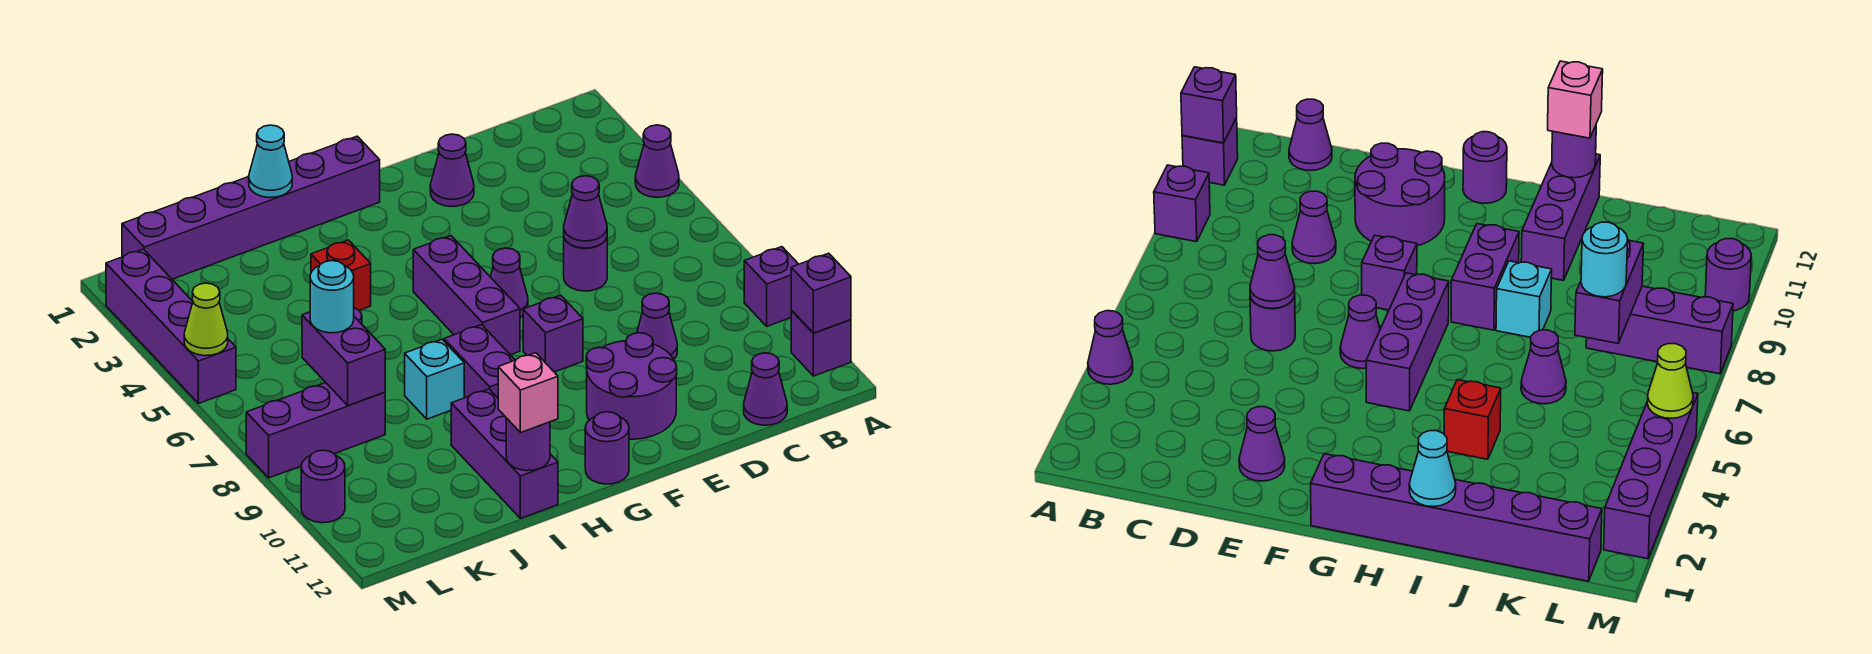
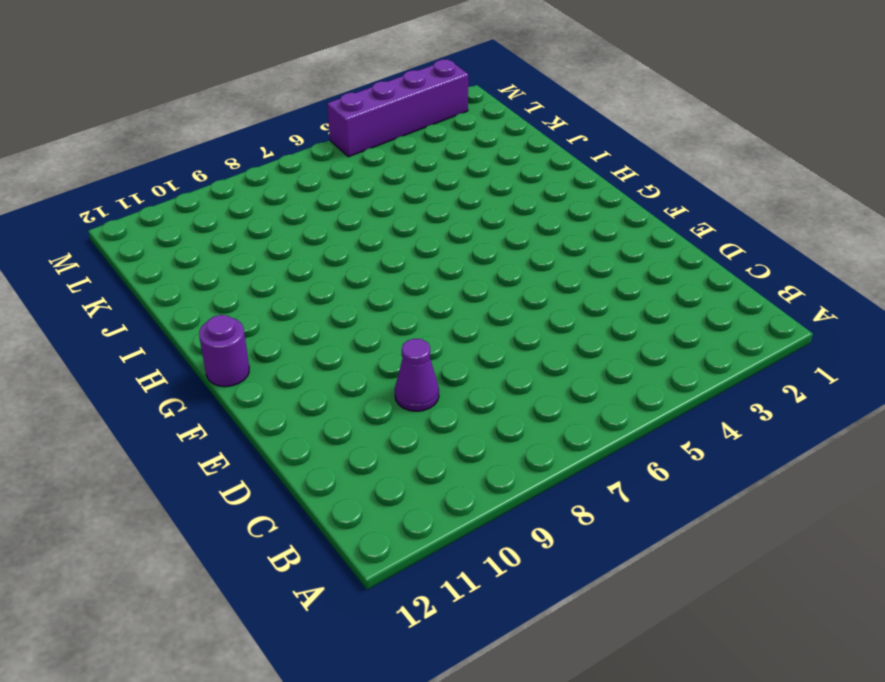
none -> purple cone A4 level 1
none -> purple brick A9 level 1
none -> purple brick A11 level 1

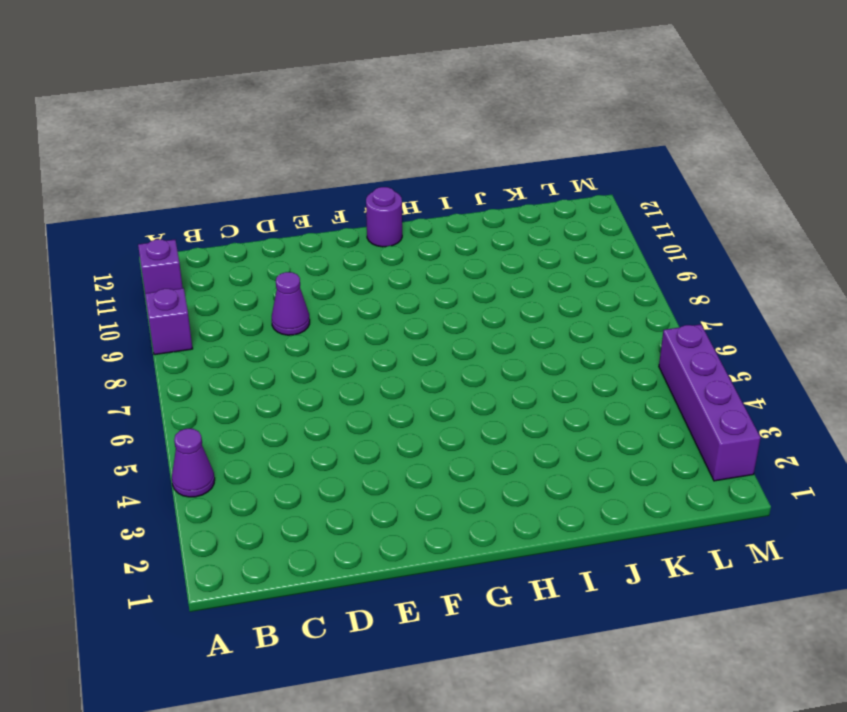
none -> purple cone C12 level 1
none -> purple round brick D6 level 1
none -> purple cone E2 level 1

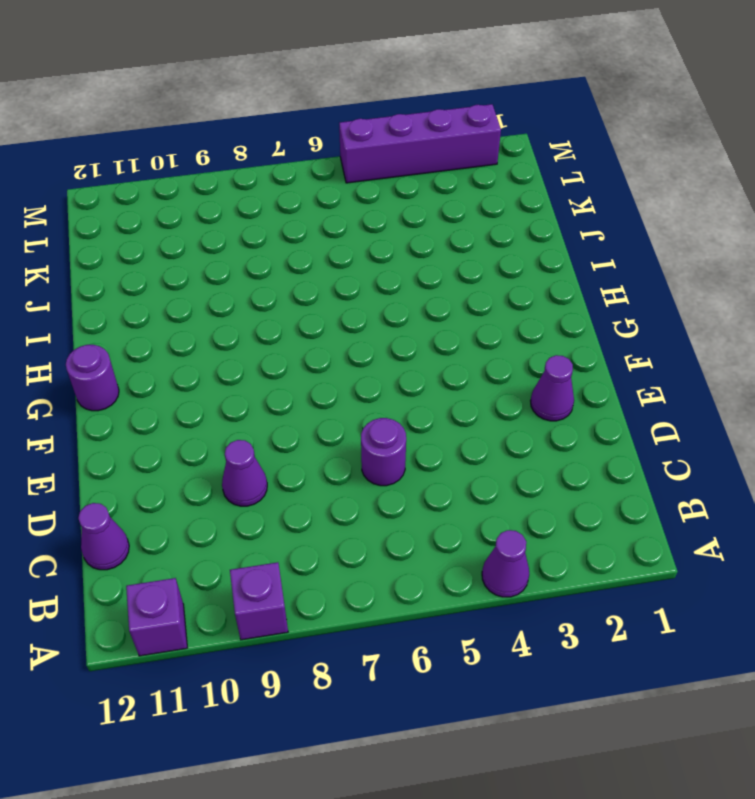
none -> purple round brick E10:F11 level 1
none -> purple cone F6 level 1
none -> purple brick F8 level 1

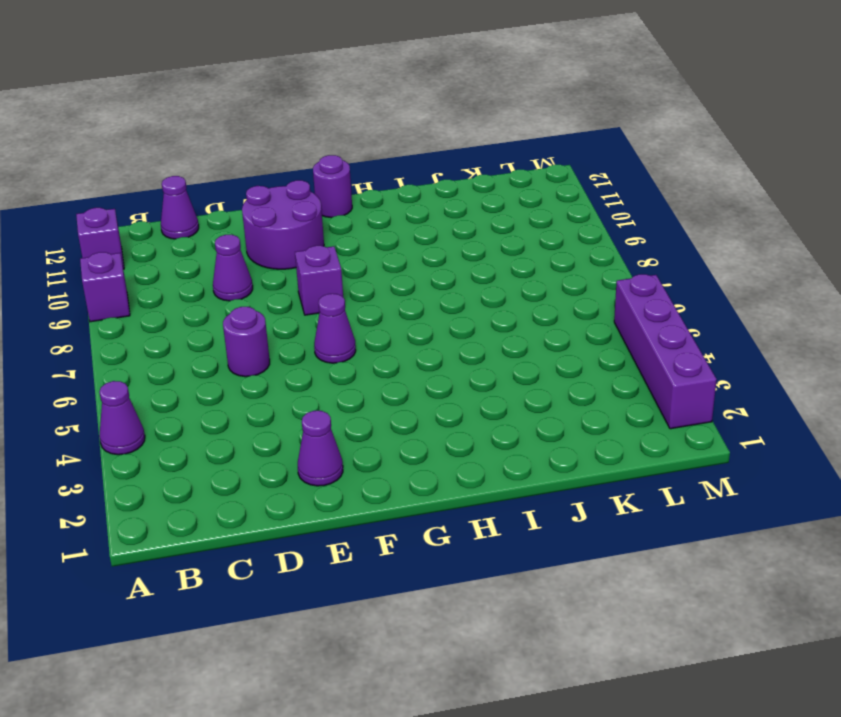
none -> purple brick G1:L1 level 1
none -> purple brick G5:G7 level 1
none -> purple brick H8:H9 level 1

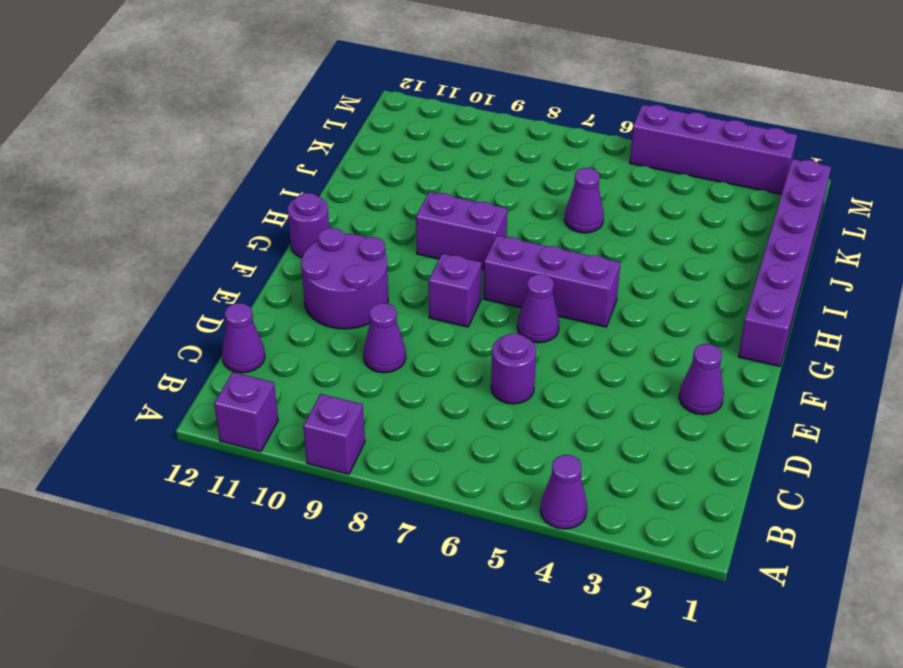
none -> red brick I4 level 1
none -> cyan brick I8 level 1
none -> purple brick I10:I12 level 1

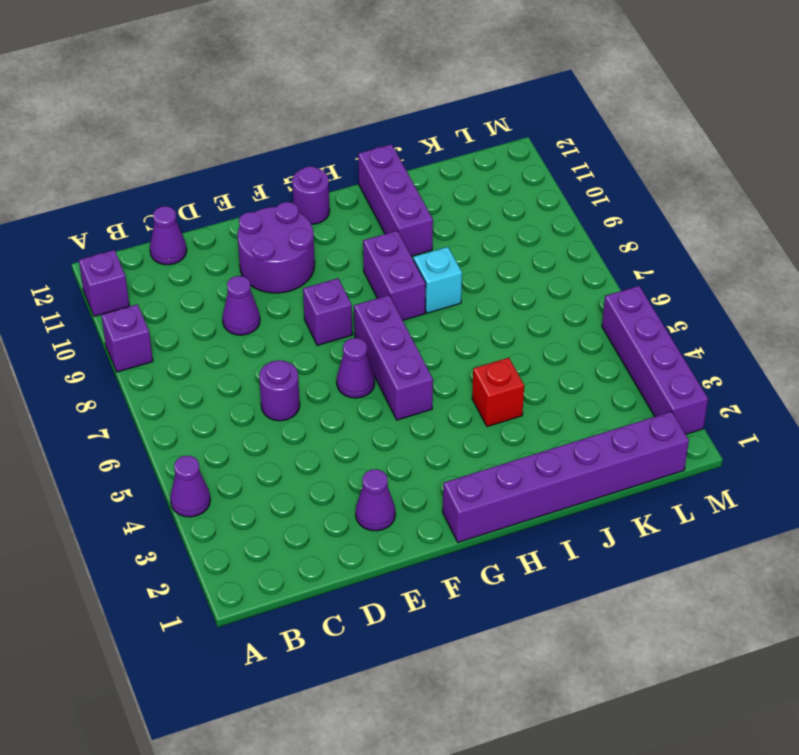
none -> purple cone J6 level 1
none -> purple brick K8:M8 level 1
none -> purple round brick M10 level 1

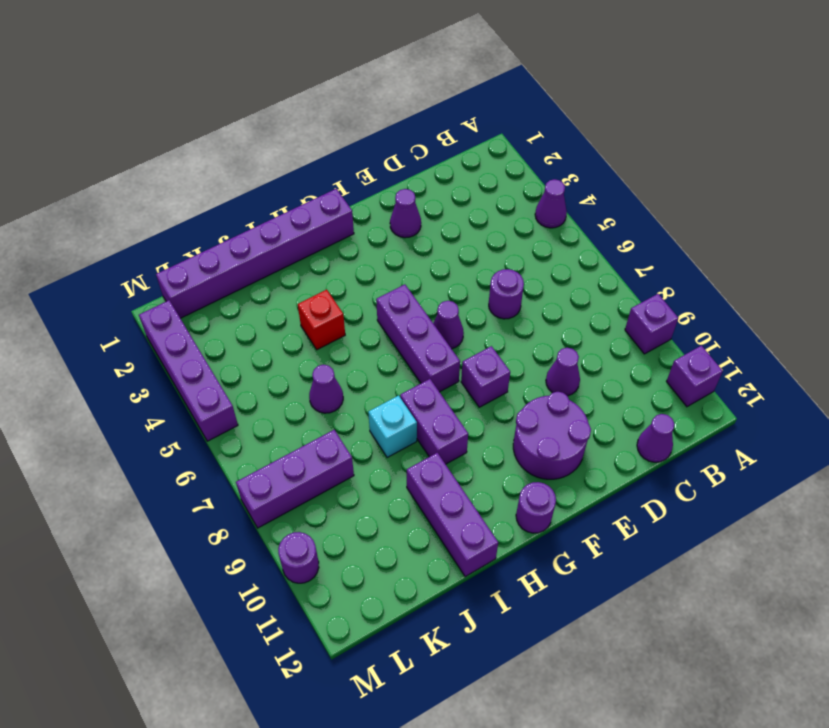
none -> purple brick A11 level 2
none -> purple cone D6 level 2
none -> cyan cone I1 level 2

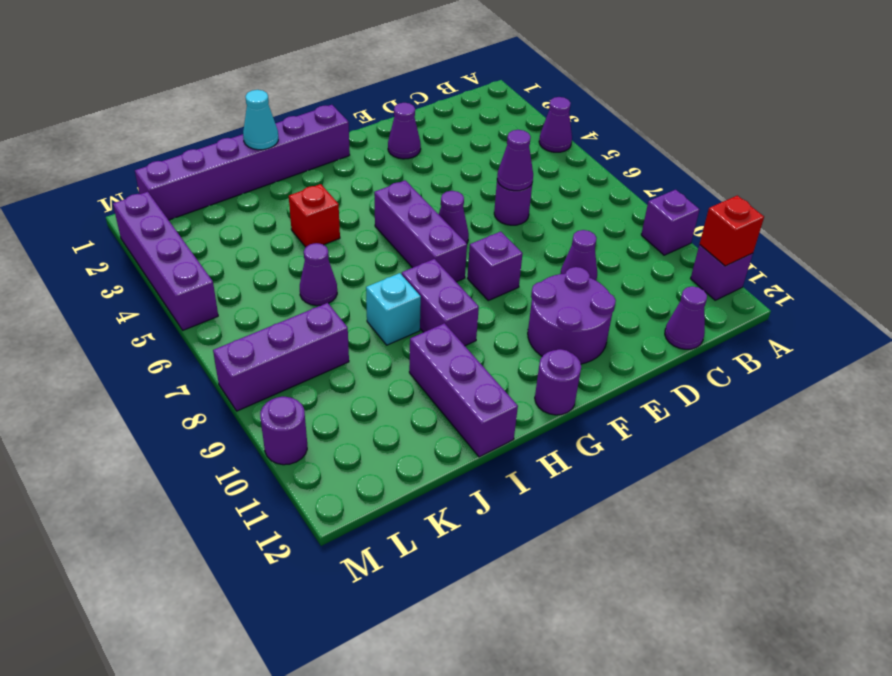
red brick A11 level 2 -> purple brick A11 level 2
none -> purple round brick I12 level 2
none -> purple brick K7:K8 level 2
none -> lime cone M5 level 2

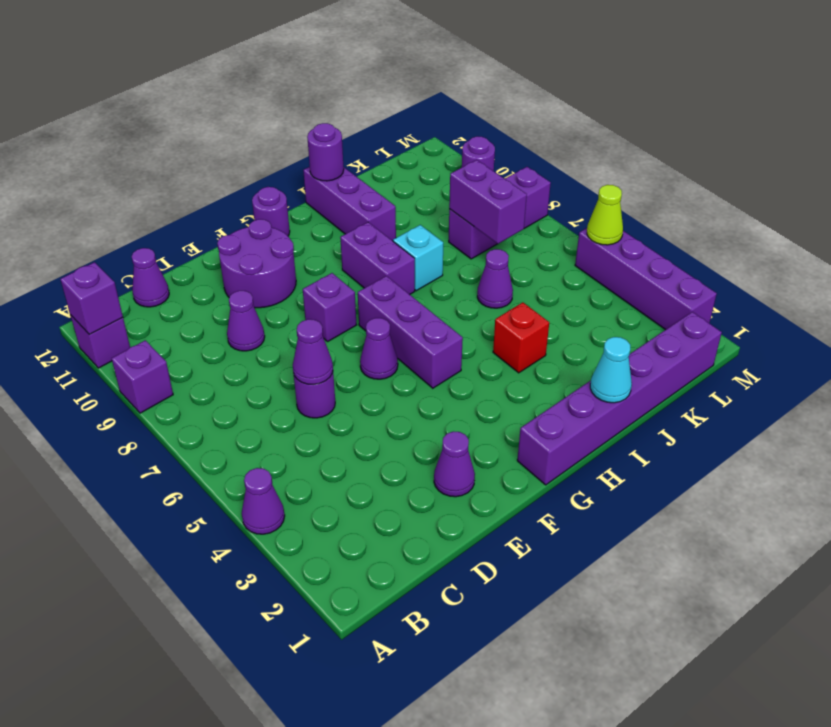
none -> pink brick I12 level 3
none -> cyan round brick K7 level 3

